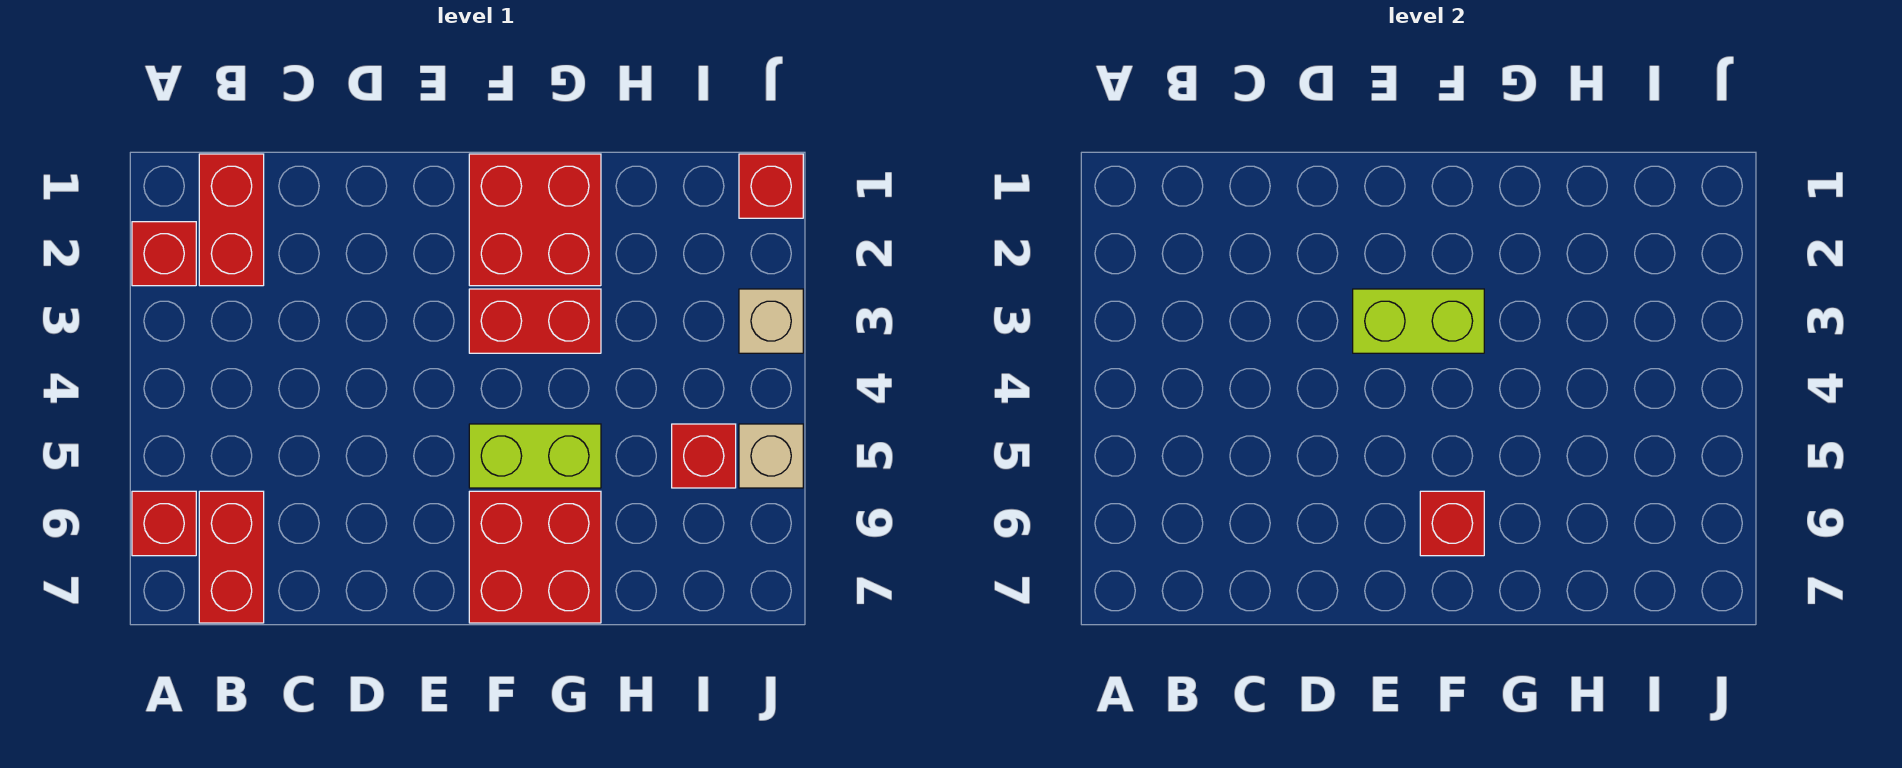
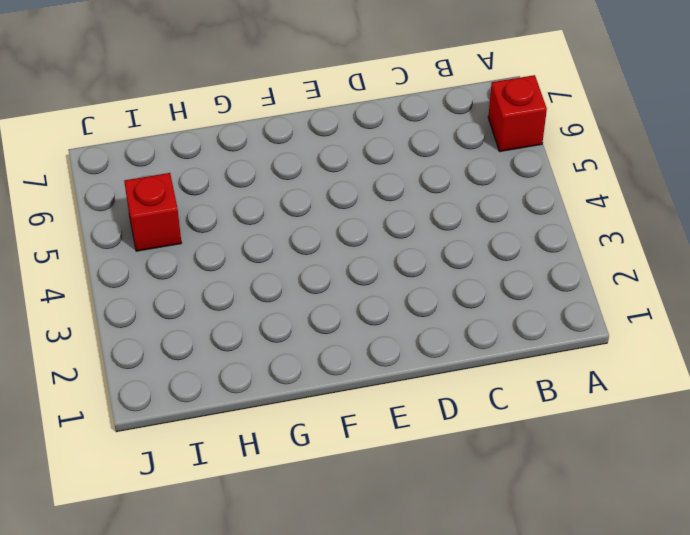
none -> red brick A2 level 1
none -> red brick B1:B2 level 1
none -> red brick B6:B7 level 1

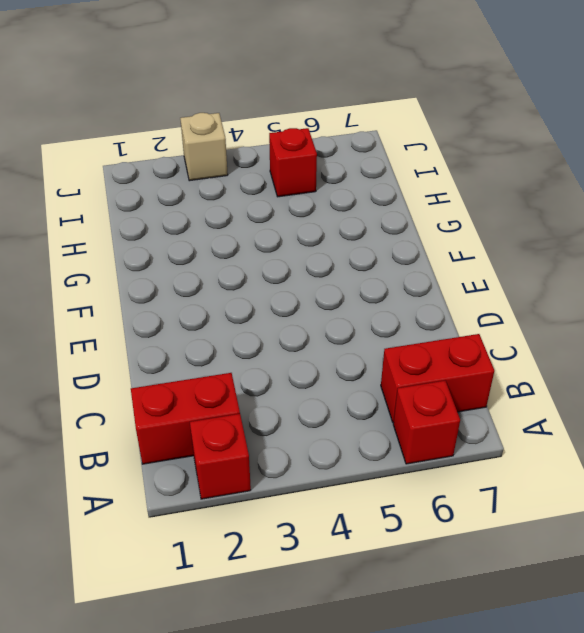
none -> red brick F1:G2 level 1
none -> red brick F3:G3 level 1
none -> lime brick F5:G5 level 1

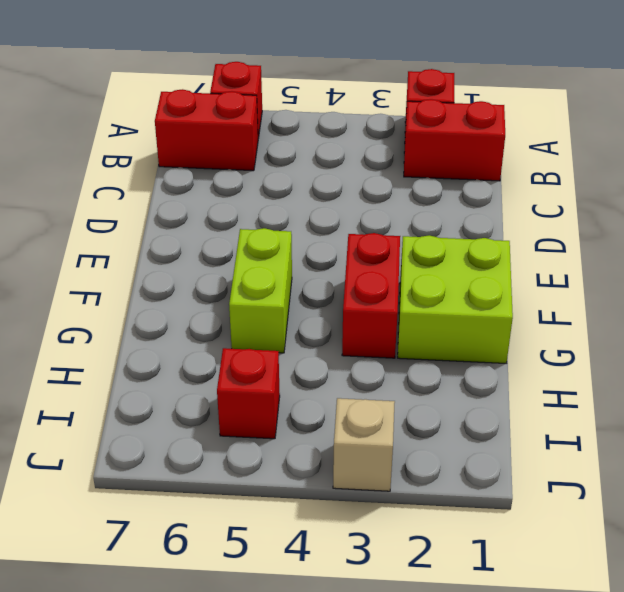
lime brick F1:G2 level 1 -> red brick F1:G2 level 1
none -> red brick F6:G7 level 1
none -> red brick J1 level 1
none -> tan brick J5 level 1

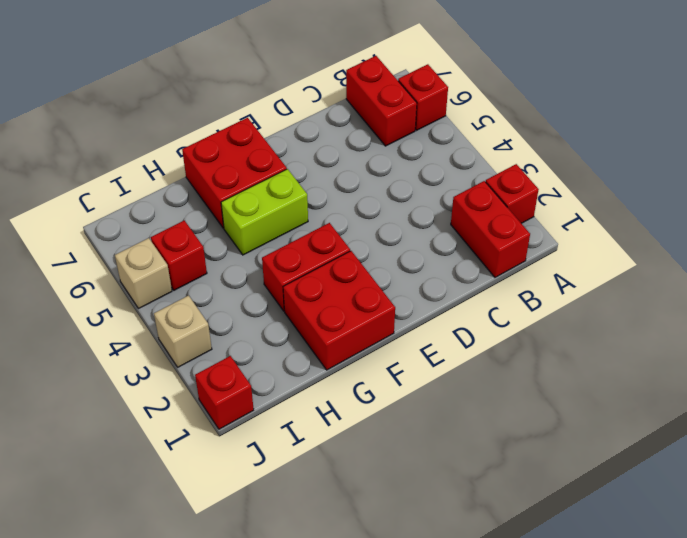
none -> lime brick E3:F3 level 2
none -> red brick F6 level 2

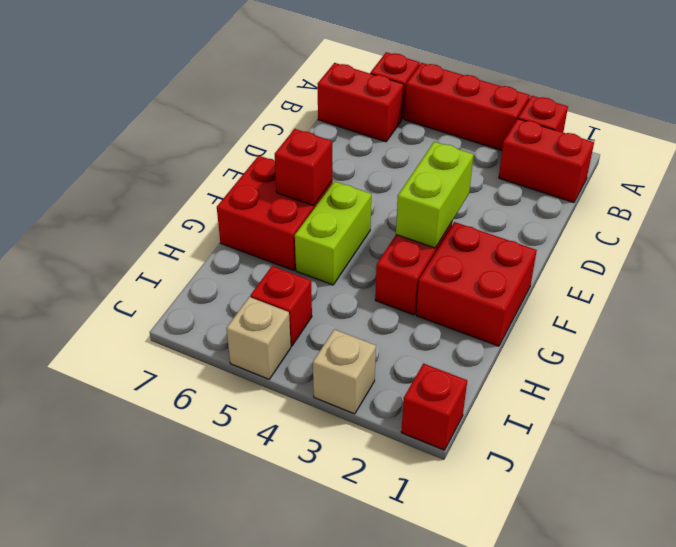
red brick A3:A5 level 1 -> none

